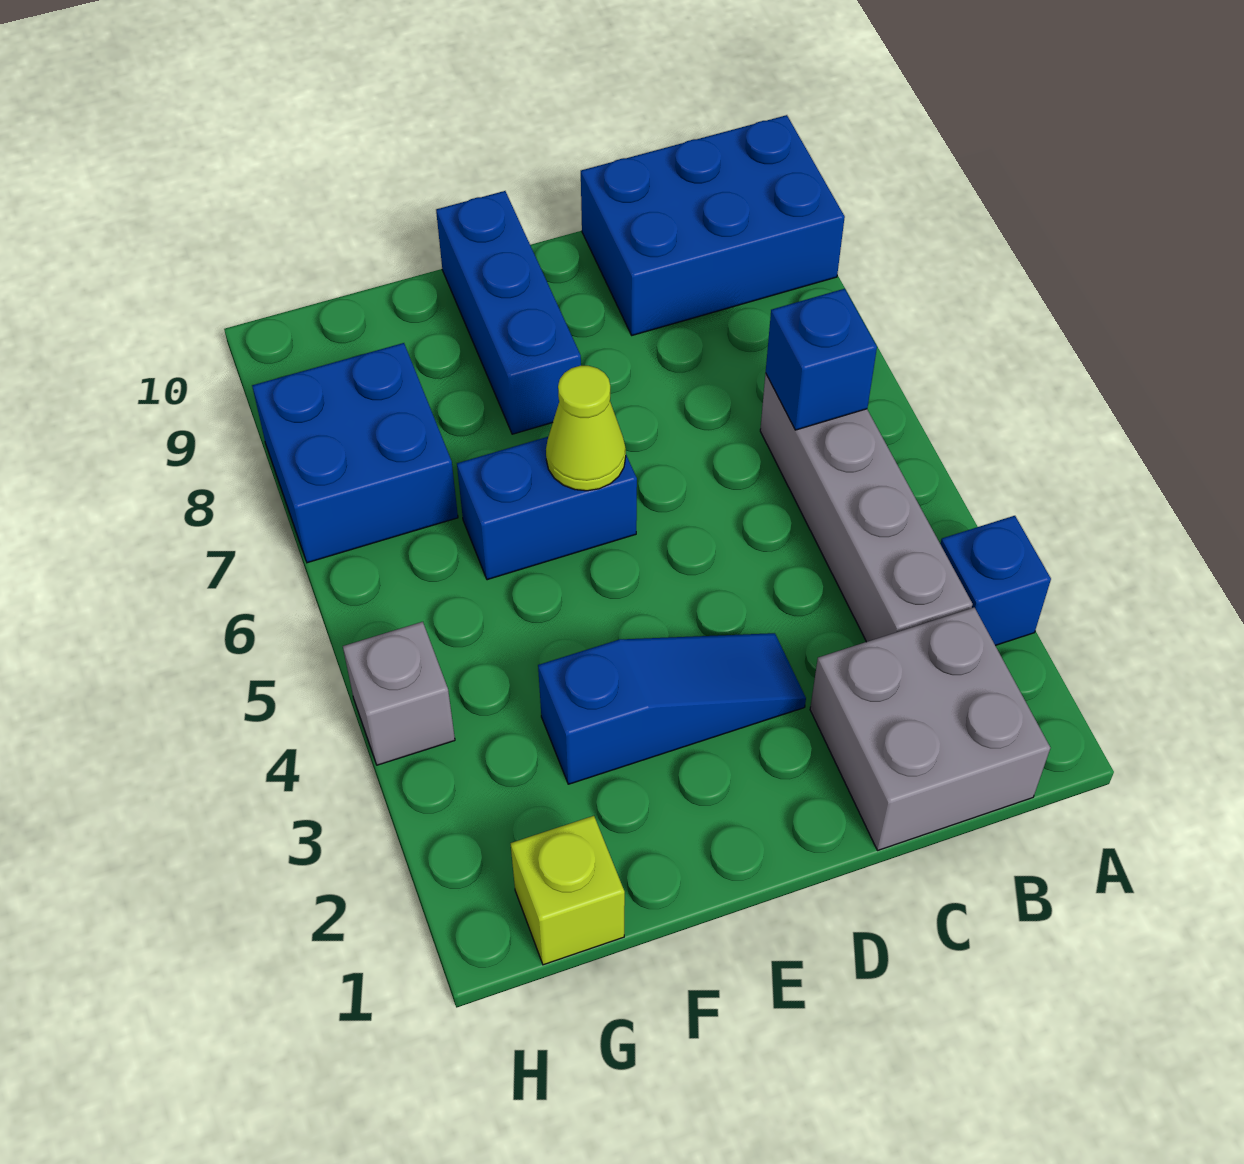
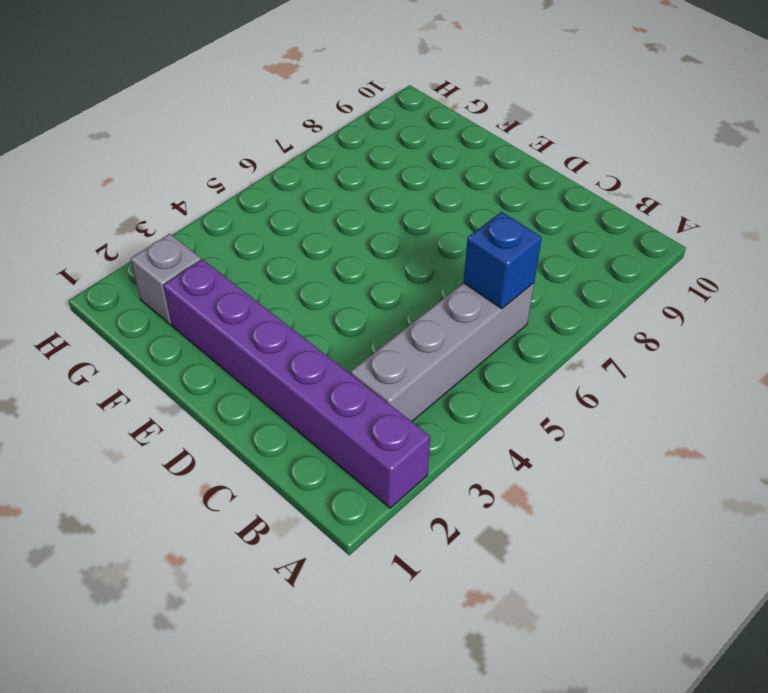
purple brick A2:F2 level 1 -> grey brick B1:C2 level 1
grey brick G2 level 1 -> grey brick H4 level 1
none -> blue brick A3 level 1
none -> blue brick A9:C10 level 1
none -> blue slope D3:F3 level 1 top F

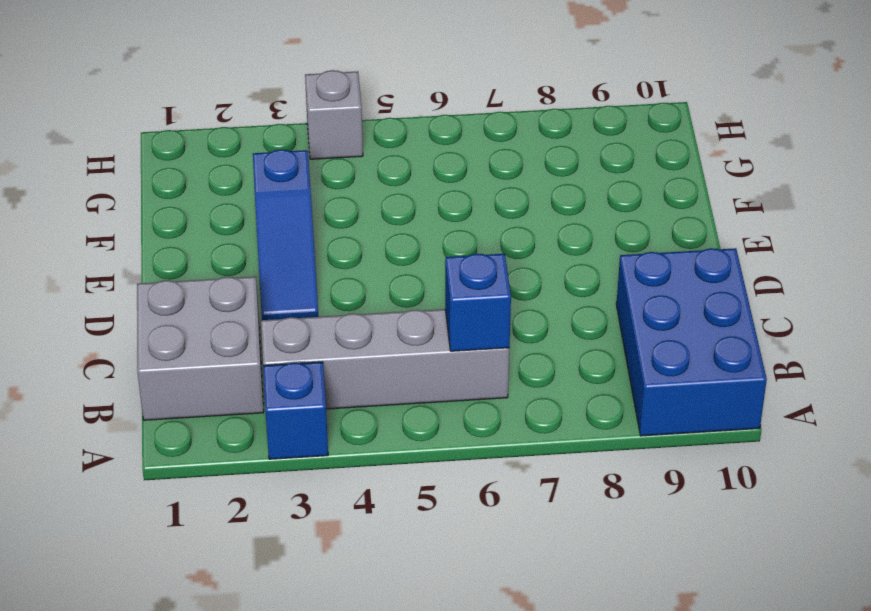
none -> blue brick E6:F6 level 1
none -> blue brick E8:E10 level 1
none -> lime brick G1 level 1

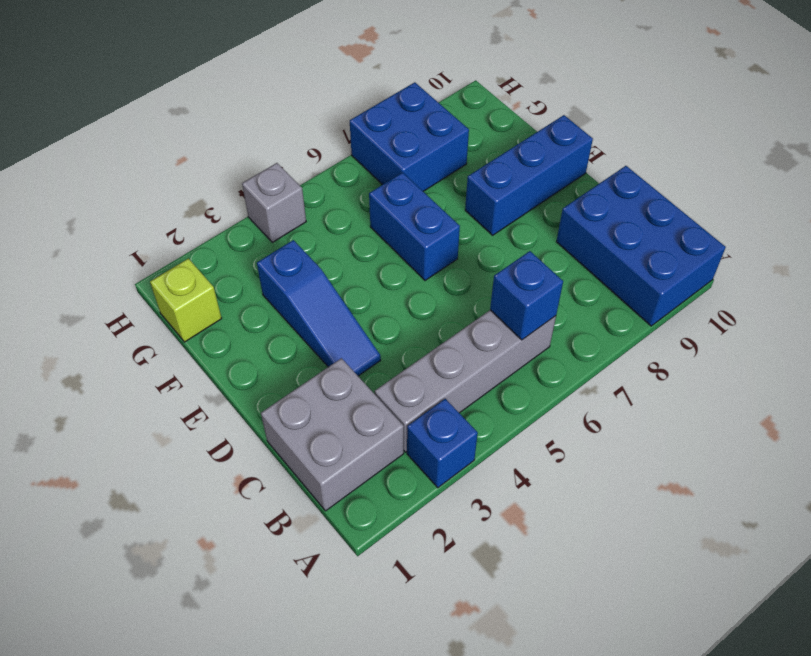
none -> lime cone E6 level 2

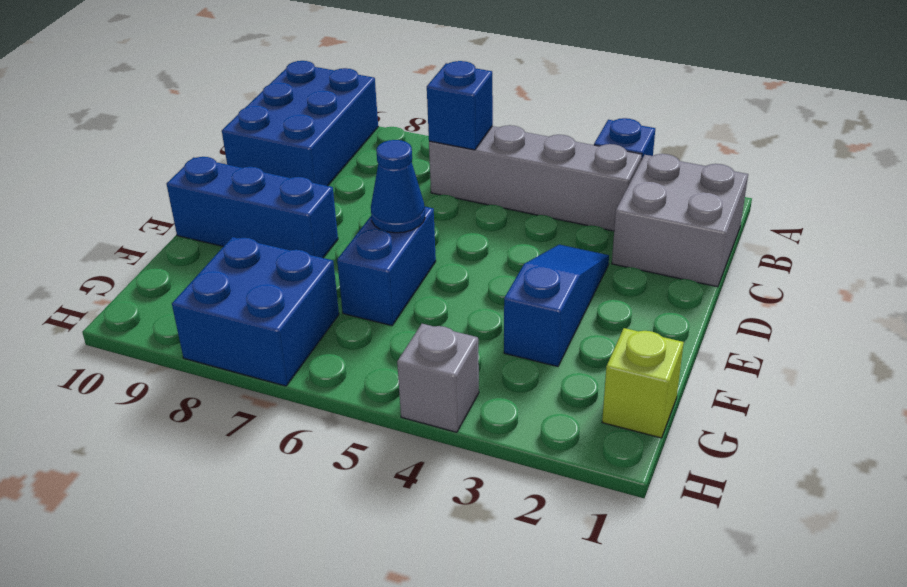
blue cone E6 level 2 -> lime cone E6 level 2

